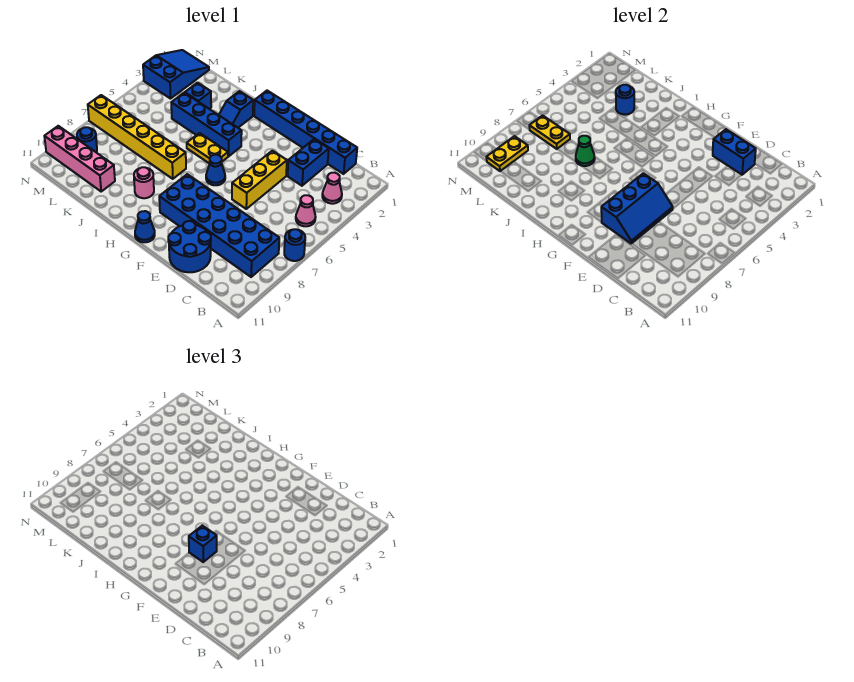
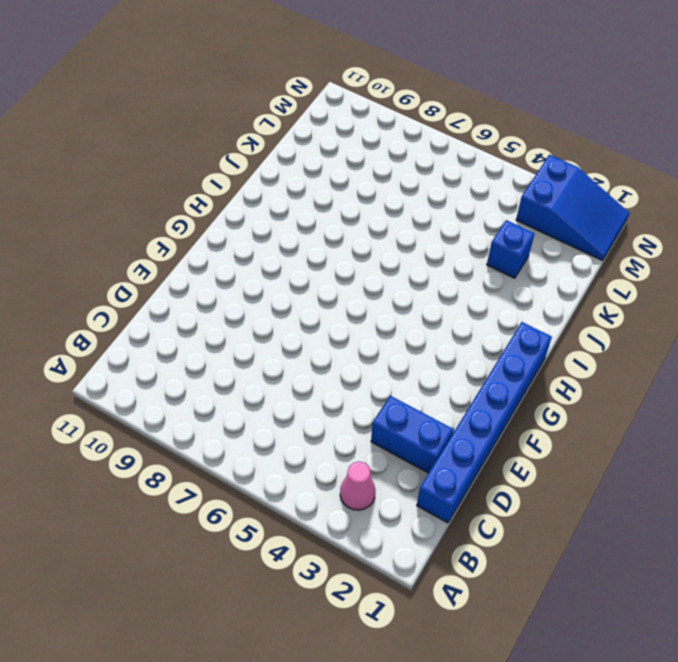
none -> blue round brick A7 level 1
none -> pink cone B5 level 1
none -> blue brick B8:G9 level 1

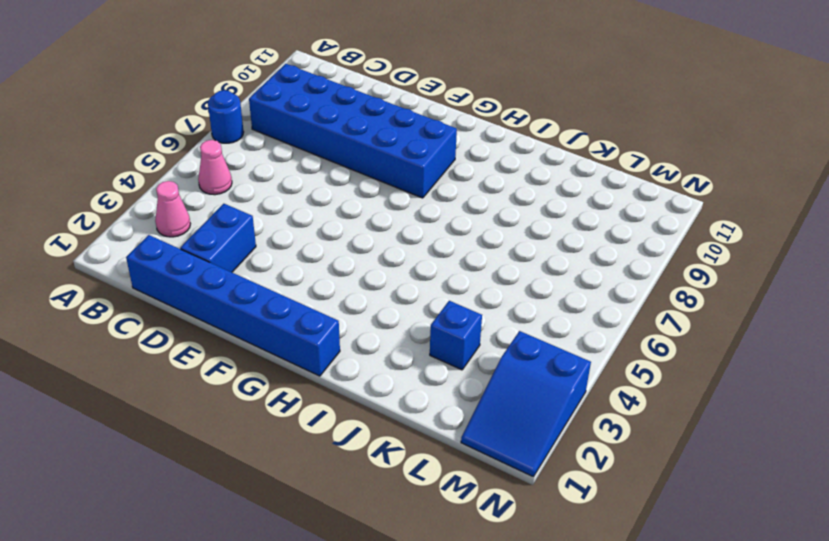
none -> blue round brick D10:E11 level 1
none -> yellow brick E4:E6 level 1
none -> blue cone G6 level 1

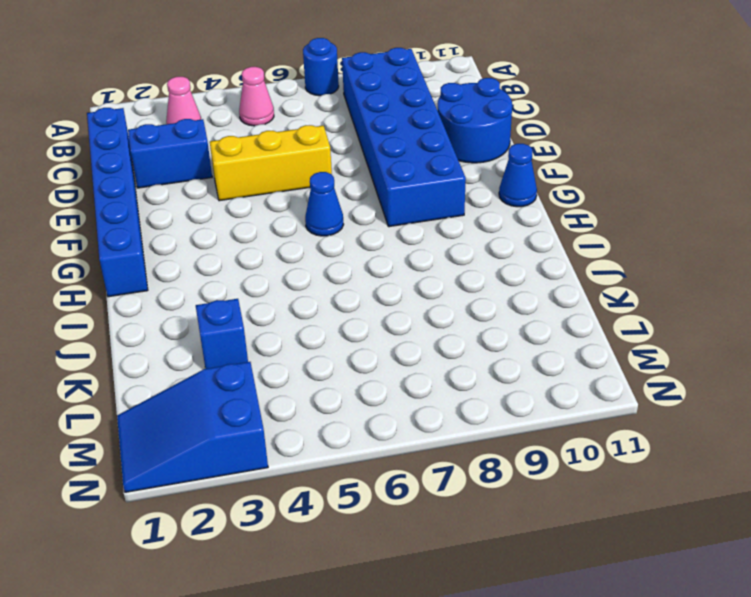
none -> blue brick H4:K4 level 1
none -> yellow plate H5:I5 level 1
none -> blue slope I2:I3 level 1 top 2

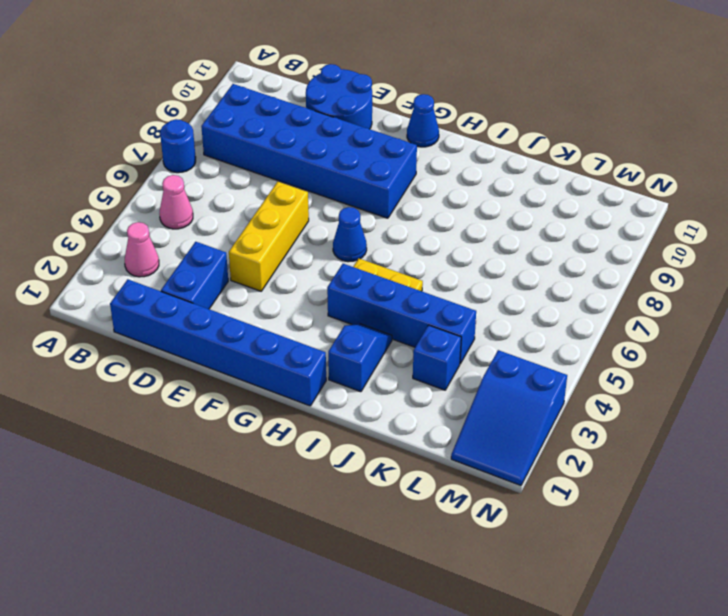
none -> yellow brick I7:N7 level 1
none -> pink round brick I9 level 1
none -> pink brick K10:N10 level 1

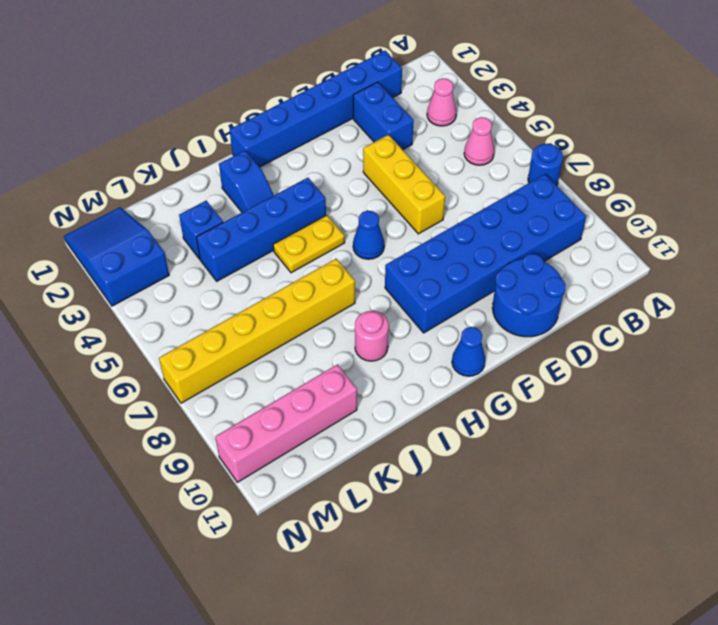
none -> blue round brick M9 level 1
none -> blue brick D2:E2 level 2
none -> blue slope E7:F9 level 2 top F

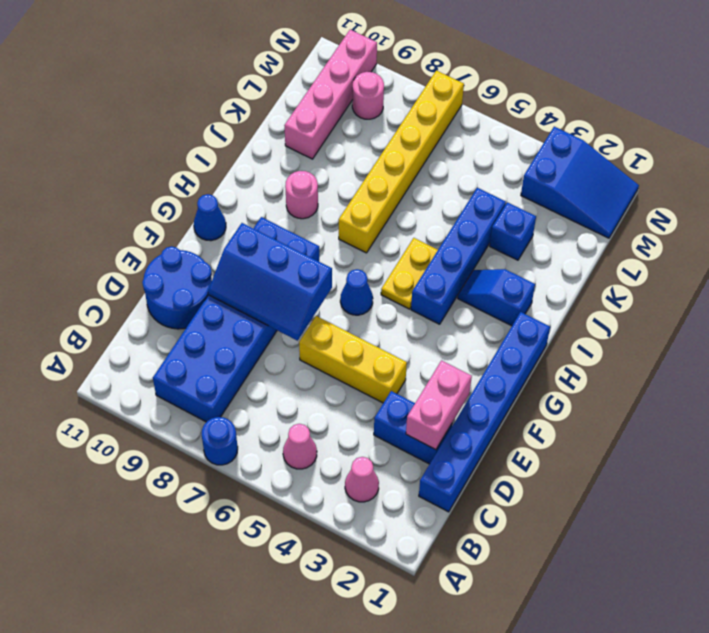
pink brick D2:E2 level 2 -> blue brick D2:E2 level 2
pink round brick M9 level 1 -> blue round brick M9 level 1
none -> green cone J7 level 2
none -> blue round brick K3 level 2
none -> yellow plate L7:M7 level 2

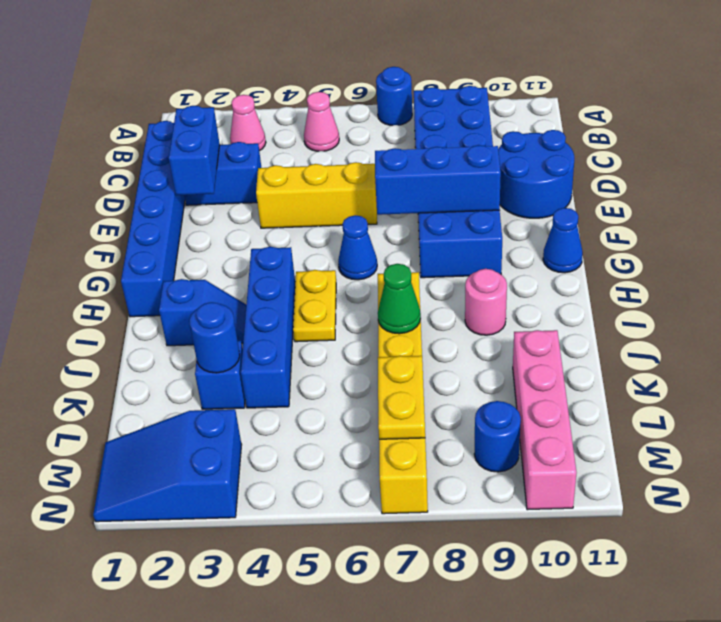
none -> yellow plate M9:M10 level 2
none -> blue brick F8 level 3

